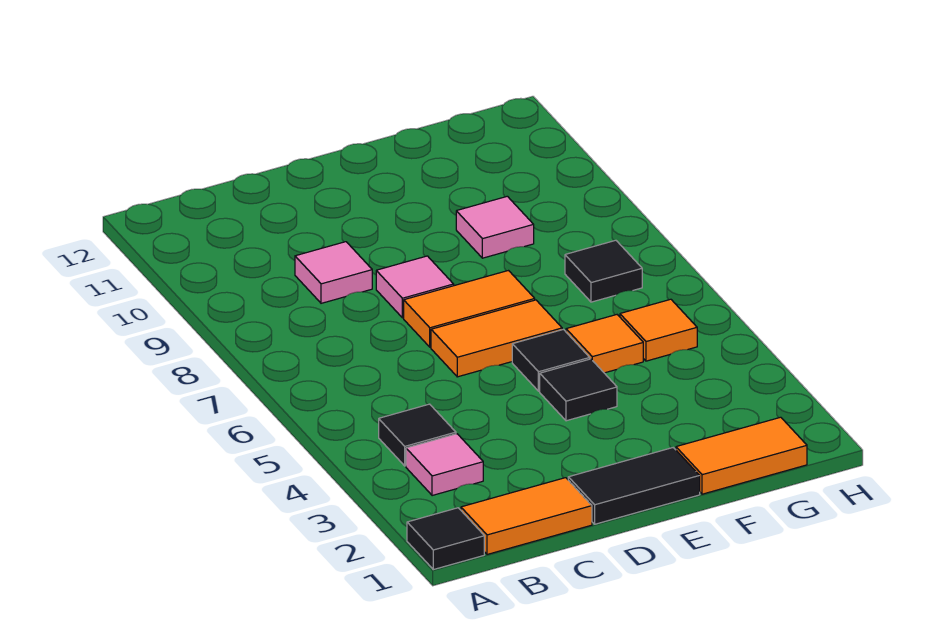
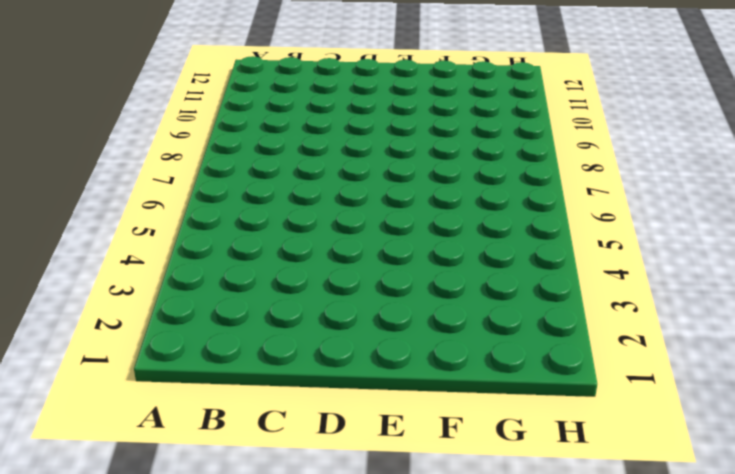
none -> black tile A1 level 1
none -> orange tile B1:C1 level 1
none -> pink tile B3 level 1

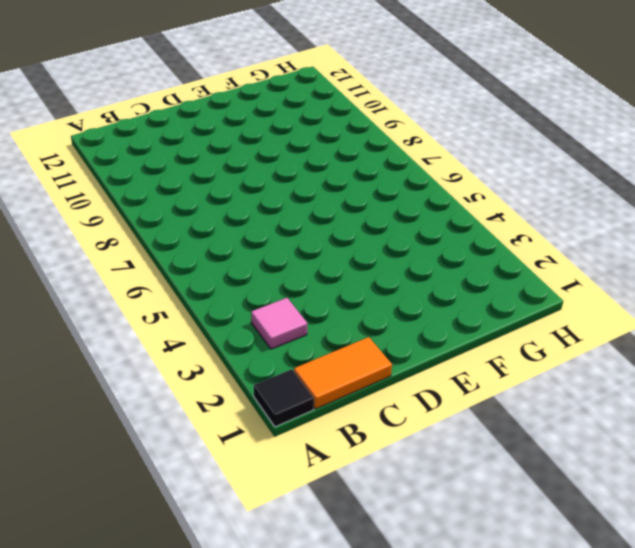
none -> black tile B4 level 1
none -> pink tile C9 level 1
none -> black tile D1:E1 level 1

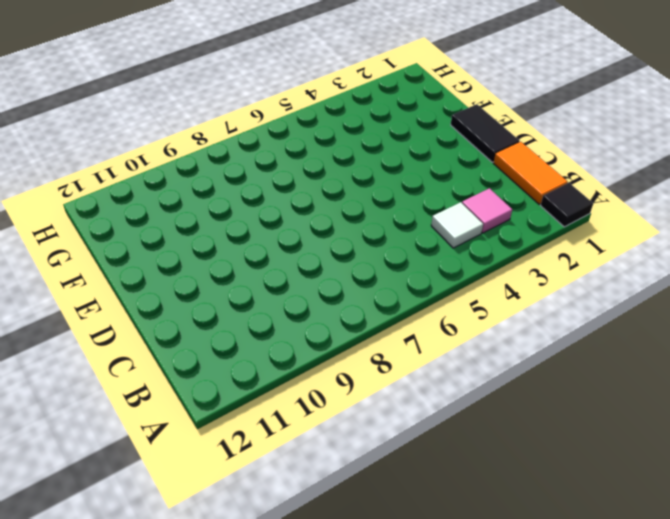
white tile B4 level 1 -> black tile B4 level 1
none -> pink tile C9 level 1
none -> orange tile D6:E6 level 1
none -> orange tile D7:E7 level 1

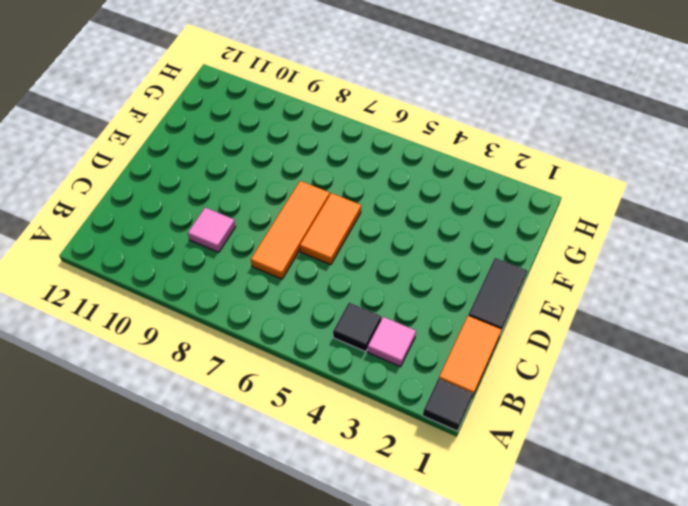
orange tile C7:E7 level 1 -> orange tile D7:E7 level 1
none -> pink tile D8 level 1
none -> black tile E4 level 1
none -> black tile E5 level 1

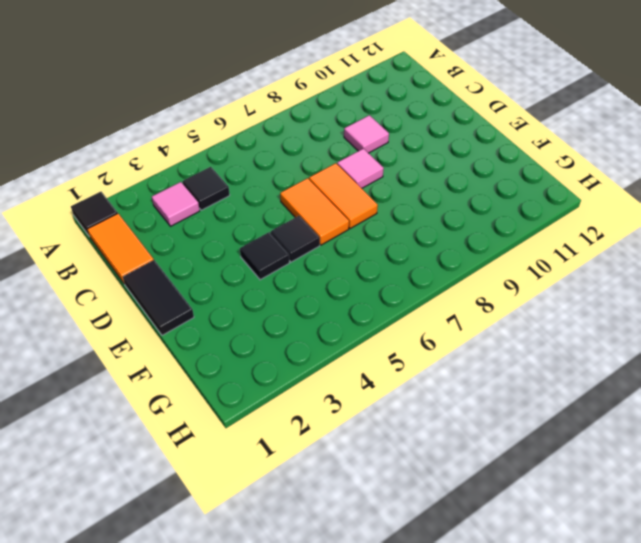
none -> orange tile F1:G1 level 1
none -> orange tile F5 level 1
none -> pink tile F9 level 1

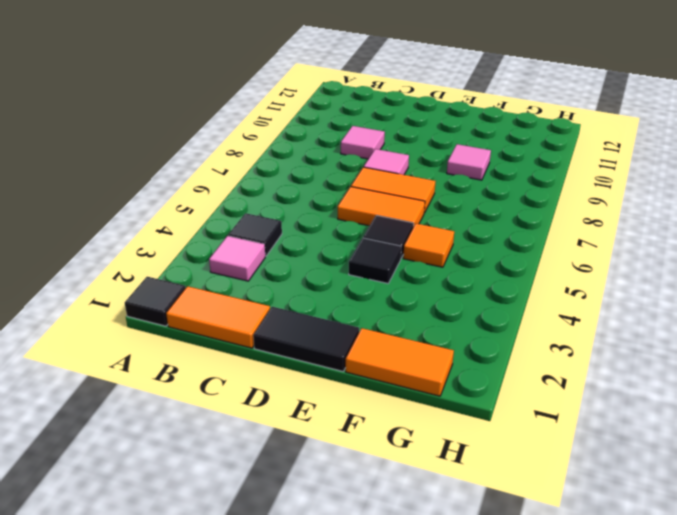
none -> orange tile G5 level 1
none -> black tile G7 level 1

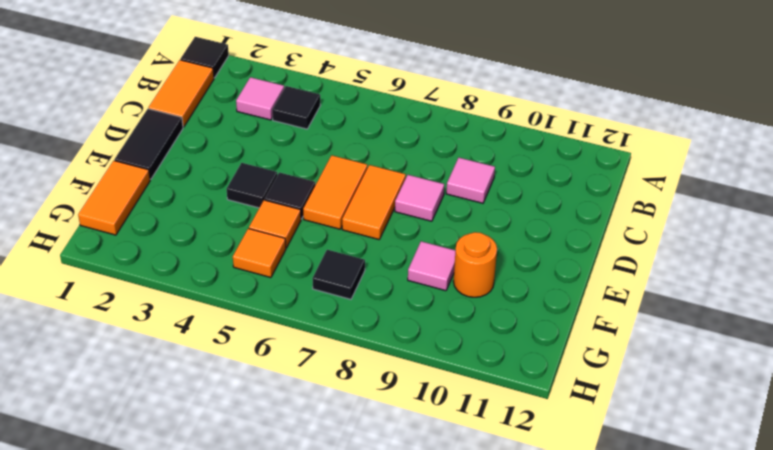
orange round brick F10 level 1 -> none

